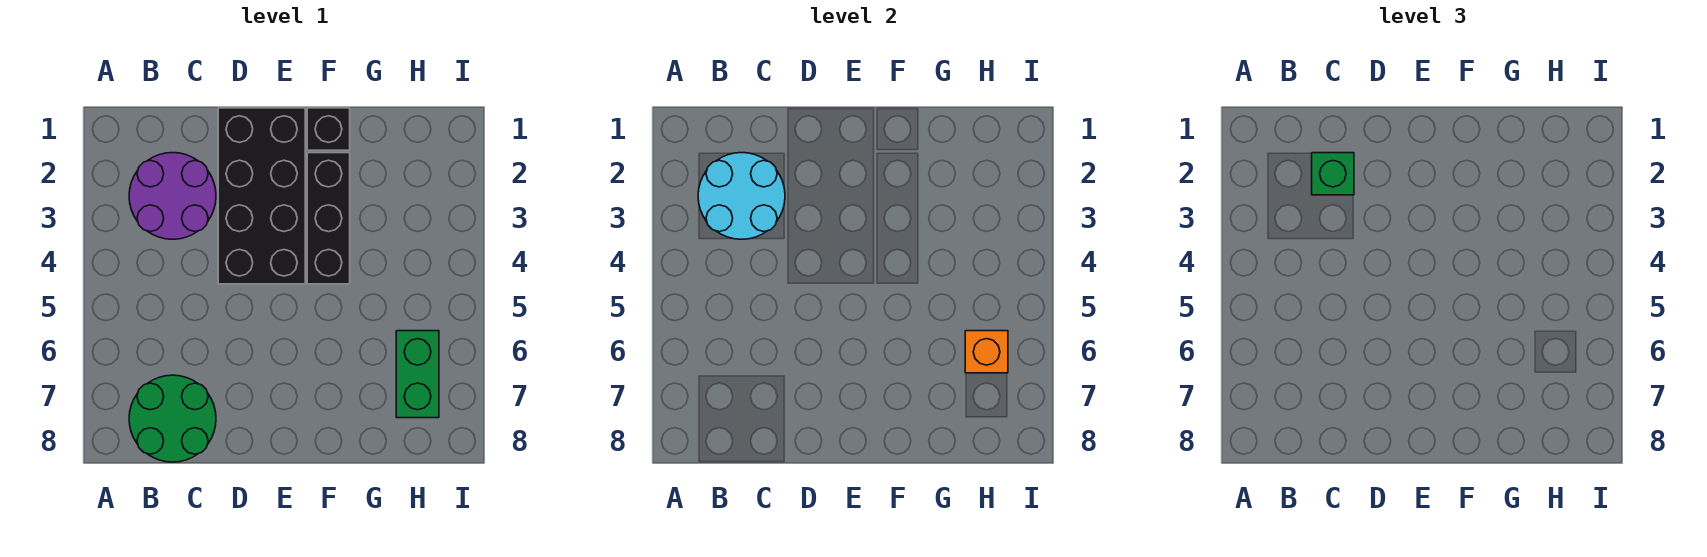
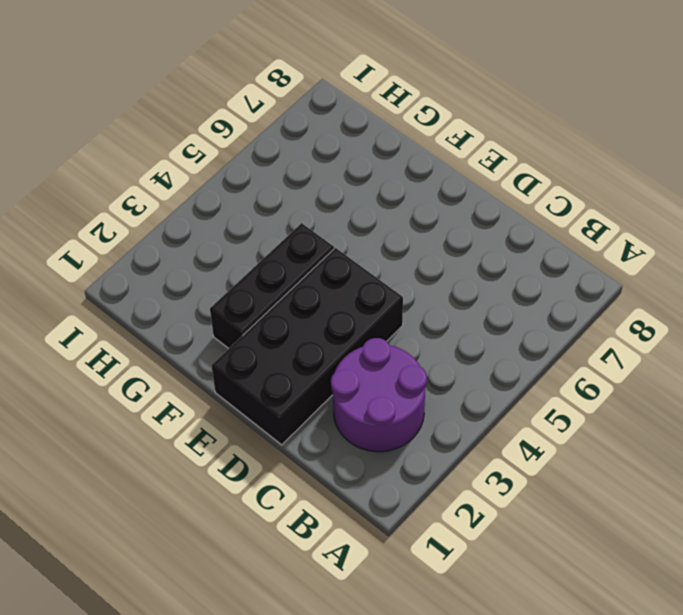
none -> green round brick B7:C8 level 1
none -> black brick F1 level 1

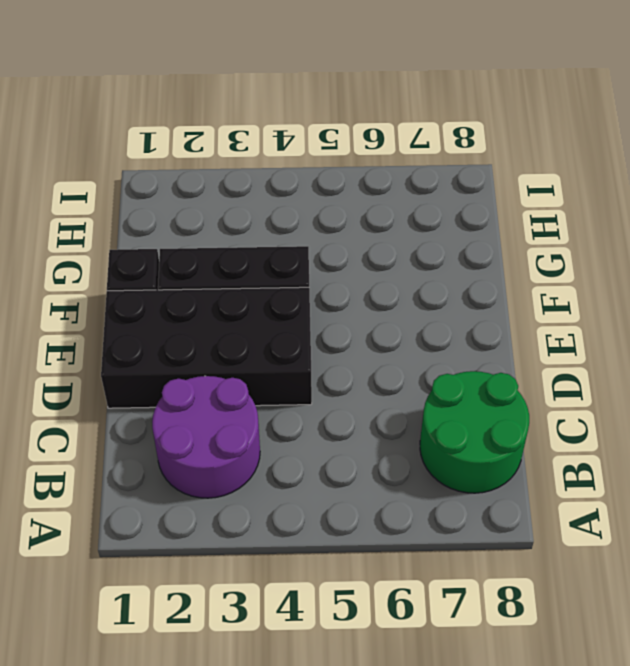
none -> green brick H6:H7 level 1
none -> cyan round brick B2:C3 level 2

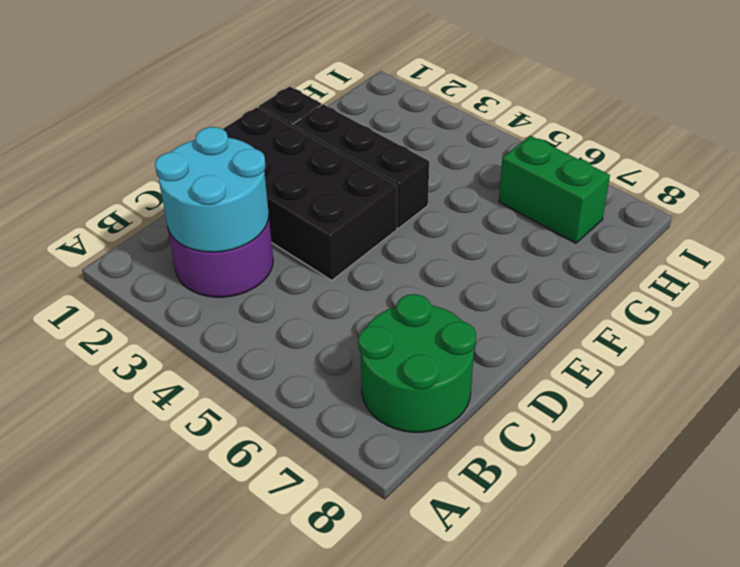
none -> orange brick H6 level 2
none -> green brick C2 level 3

